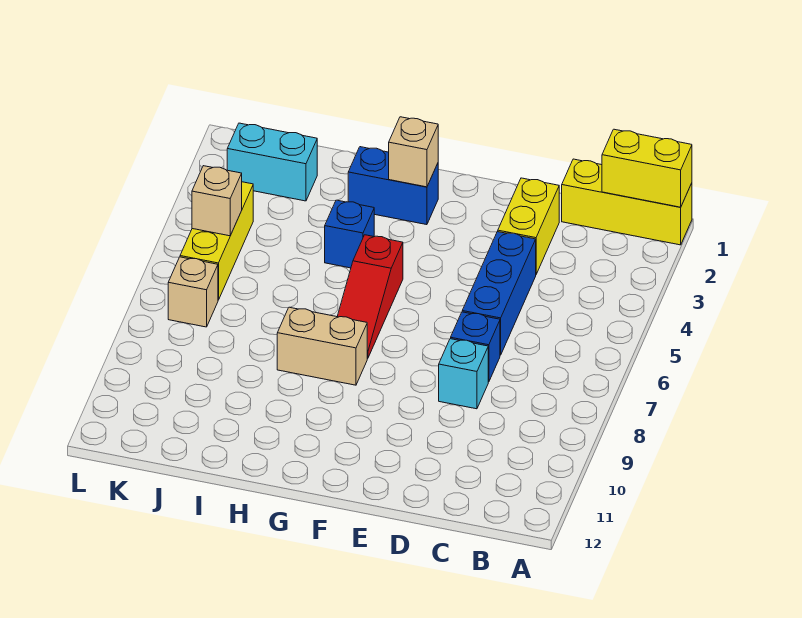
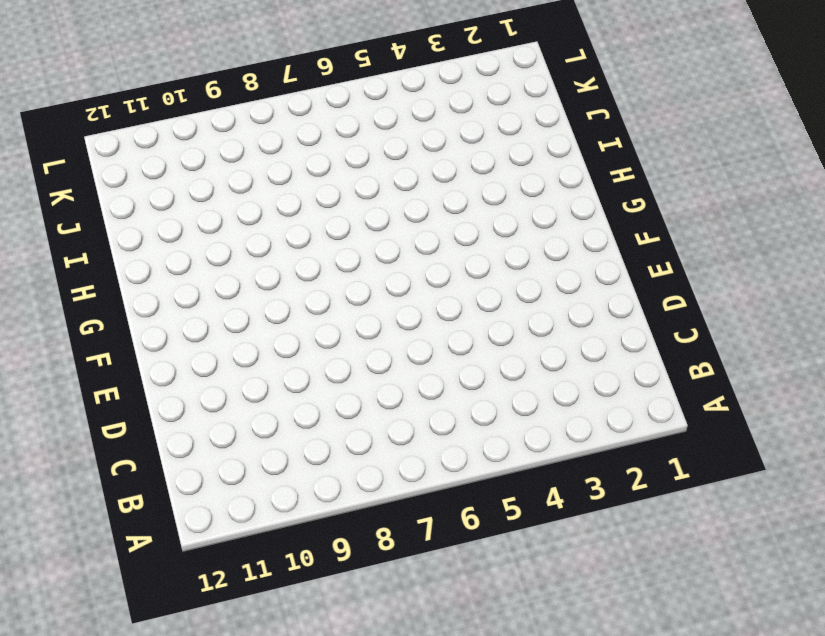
none -> yellow brick A1:C1 level 1
none -> yellow brick D2:D3 level 1
none -> blue brick D4:D6 level 1

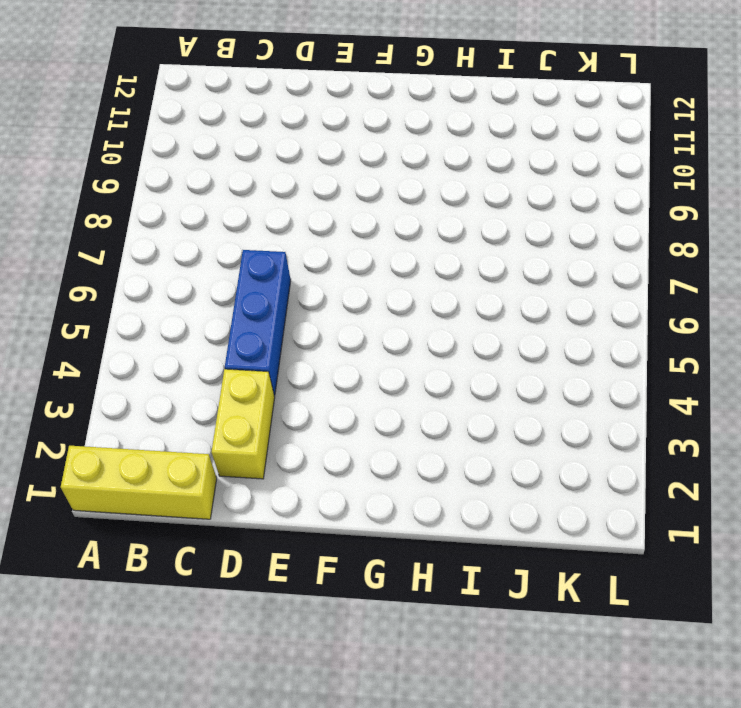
none -> blue brick D7 level 1
none -> cyan brick D8 level 1
none -> blue brick G2:H2 level 1

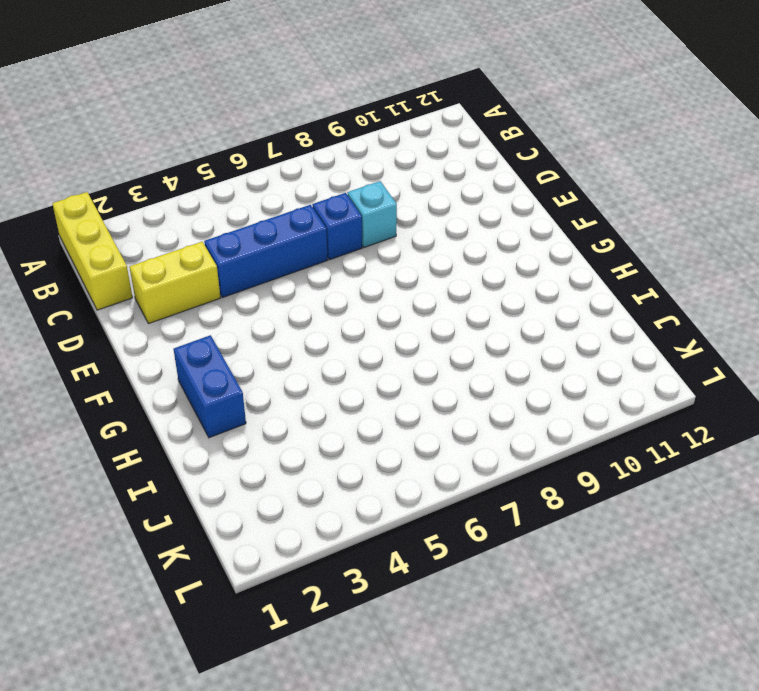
none -> red slope G5:G7 level 1 top 5
none -> tan brick G8:H8 level 1
none -> blue brick H4 level 1

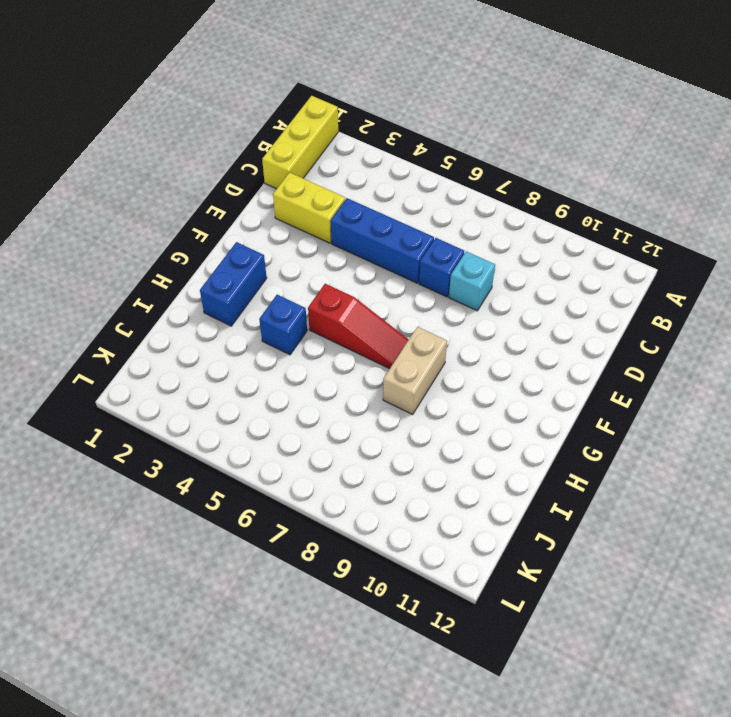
none -> cyan brick J2:K2 level 1
none -> yellow brick K4:K6 level 1
none -> tan brick K7 level 1

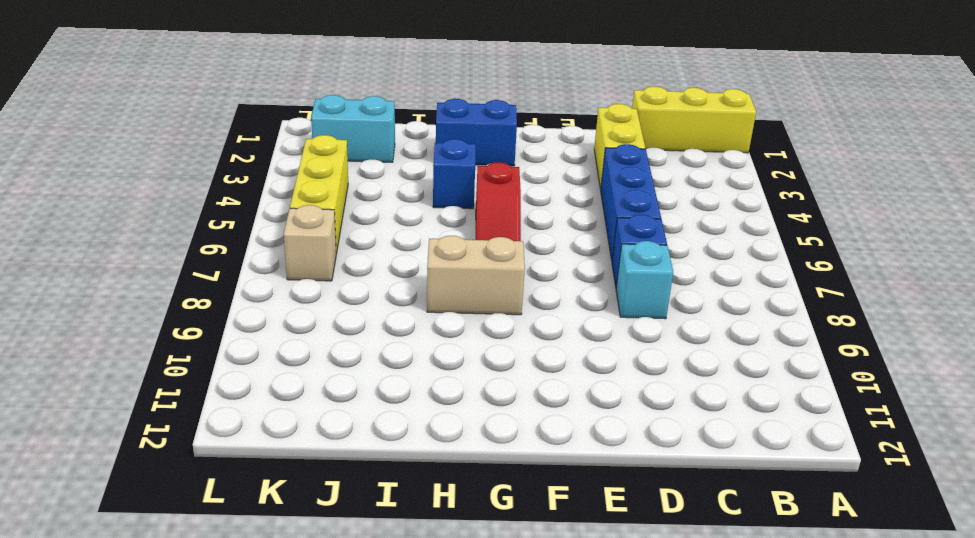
none -> yellow brick A1:B1 level 2
none -> tan brick G2 level 2
none -> tan brick K5 level 2

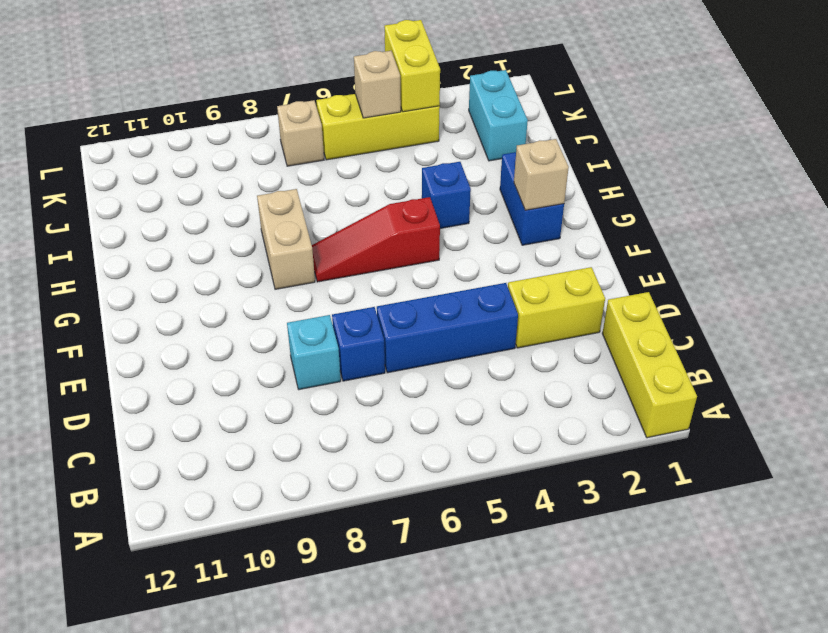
yellow brick K4:L4 level 2 -> yellow brick A1:B1 level 2

